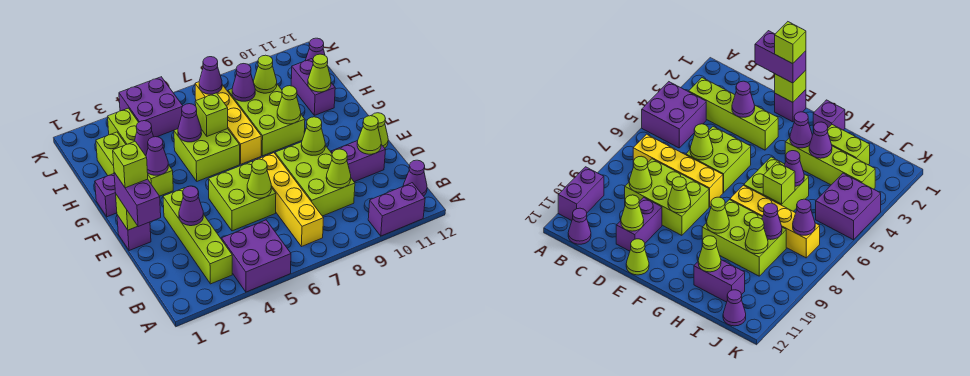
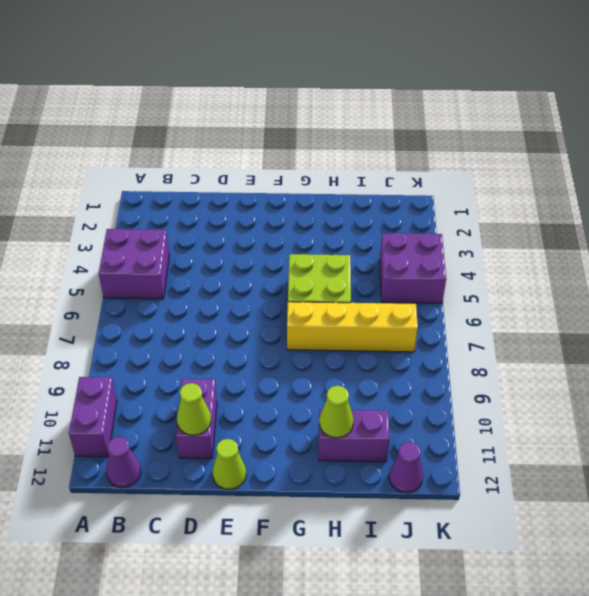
none -> lime brick B3:E3 level 1
none -> yellow brick B7:E7 level 1
none -> lime brick C8:E9 level 1
none -> lime brick D5:E6 level 1

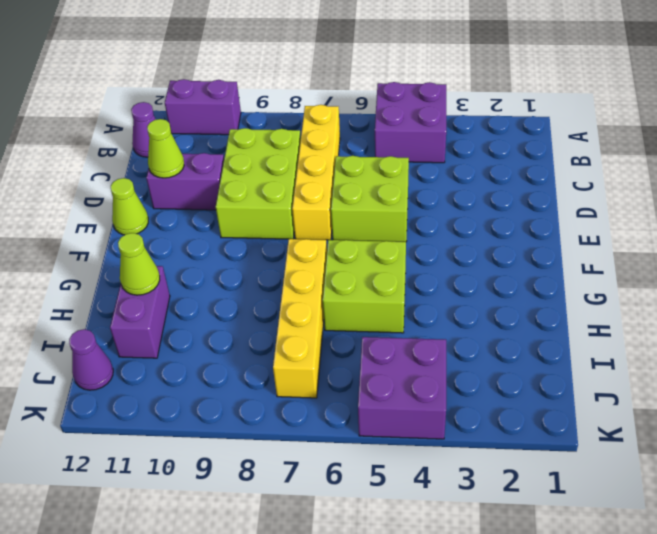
none -> lime brick B3:E3 level 1
none -> purple brick E1 level 1
none -> purple brick G1 level 1
none -> lime brick G3:J3 level 1

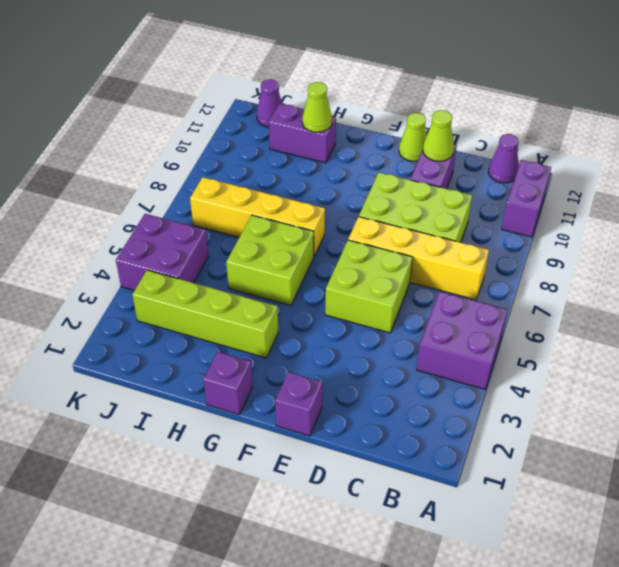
none -> lime brick B3:E3 level 1
none -> lime brick G8:I9 level 1
none -> lime brick H2:I2 level 1
none -> lime cone C9 level 2

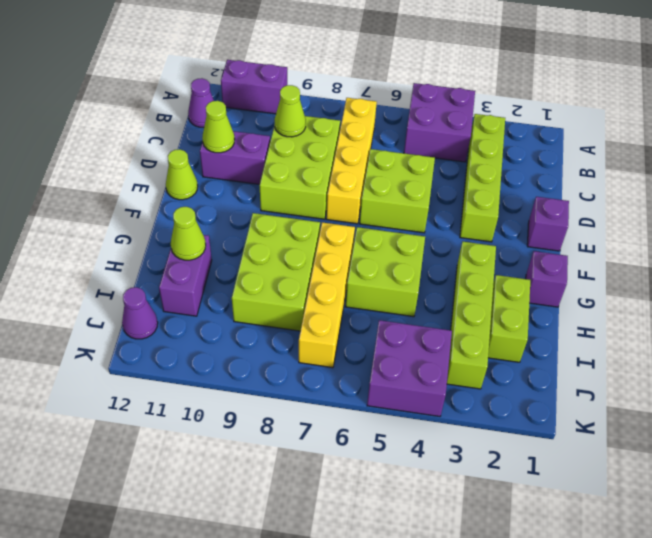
none -> purple cone D3 level 2
none -> lime cone D6 level 2
none -> lime brick E1 level 2
none -> lime cone E9 level 2

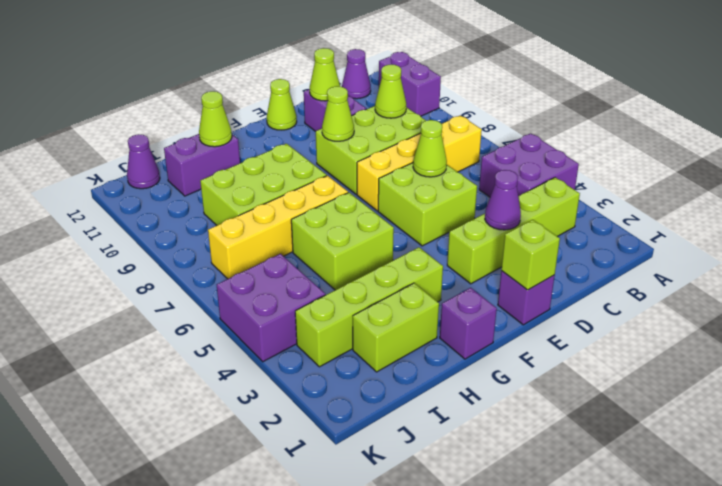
none -> purple cone G3 level 2
none -> lime cone G9 level 2
none -> purple cone H3 level 2
none -> purple cone H5 level 2

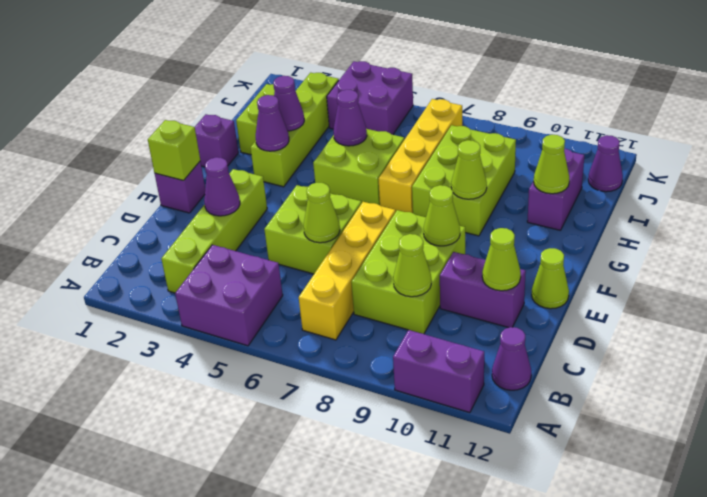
none -> lime brick H6 level 2
none -> purple cone I8 level 2
none -> lime cone I9 level 2
none -> purple cone J7 level 2

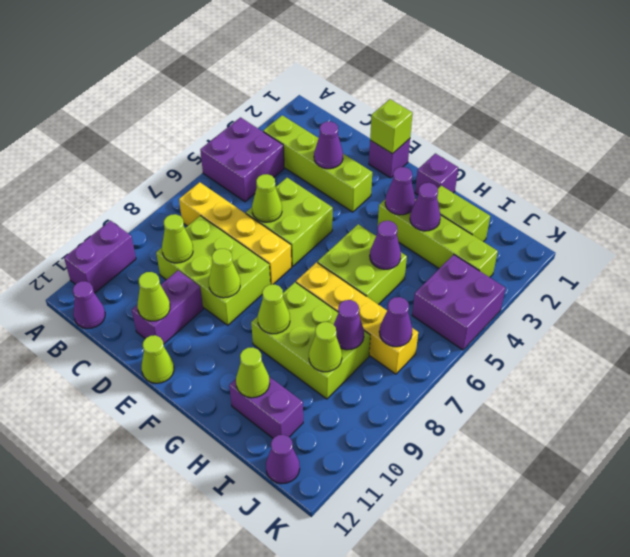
none -> lime brick H6 level 2
none -> purple brick D1:E1 level 3
none -> lime brick E1 level 4

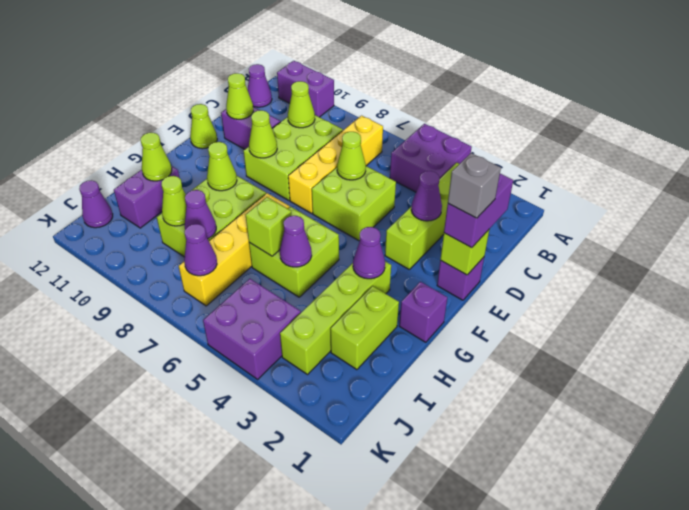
grey brick E1 level 4 -> lime brick E1 level 4
none -> purple cone H3 level 2

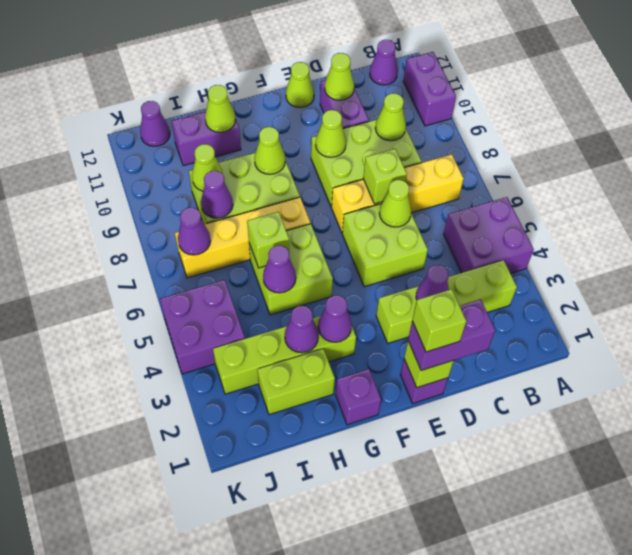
lime brick D7 level 2 -> none

